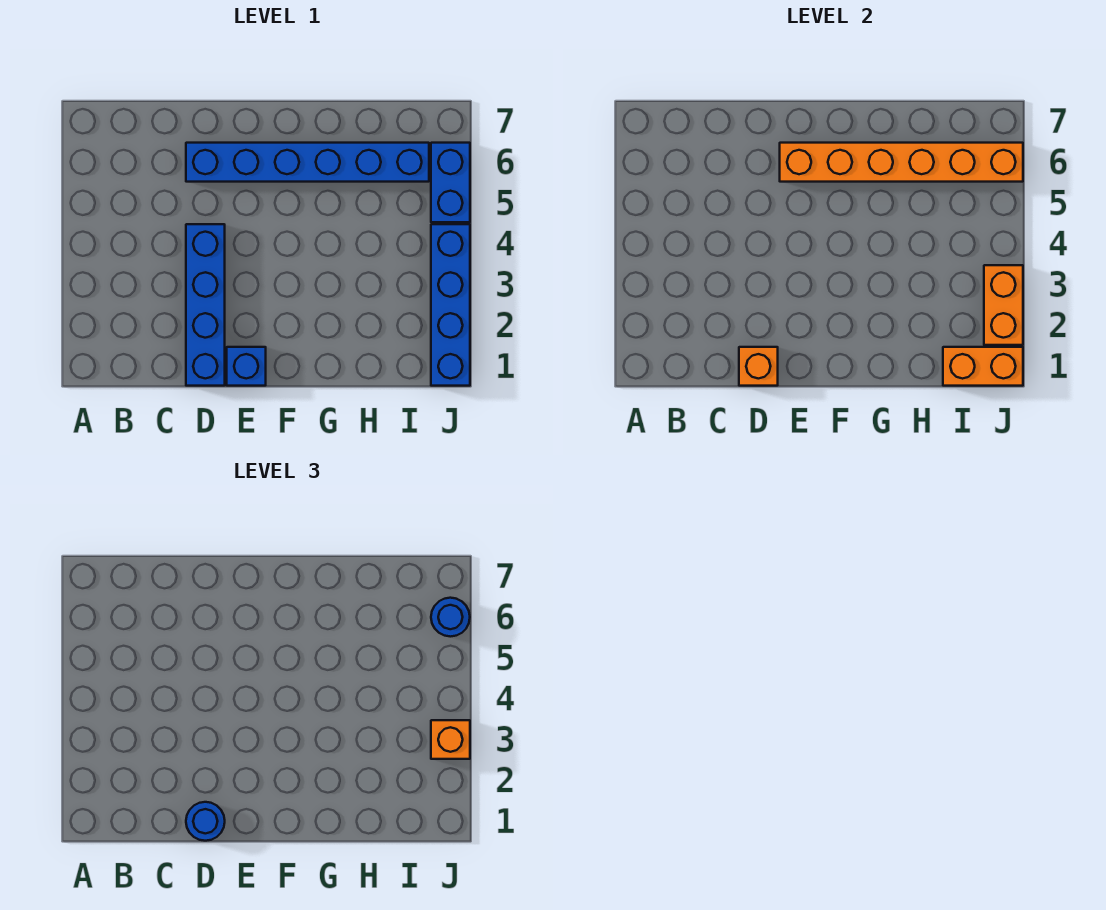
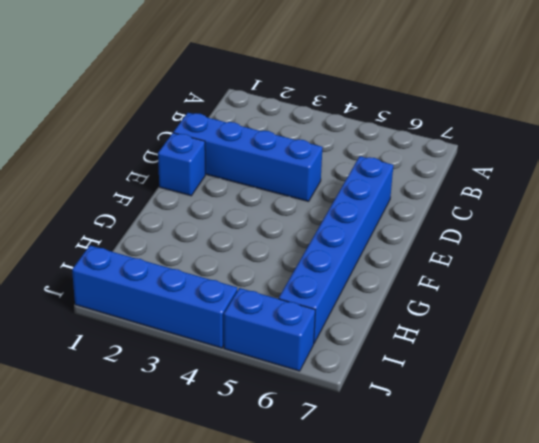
none -> orange brick D1 level 2
none -> orange brick E6:J6 level 2
none -> orange brick I1:J1 level 2

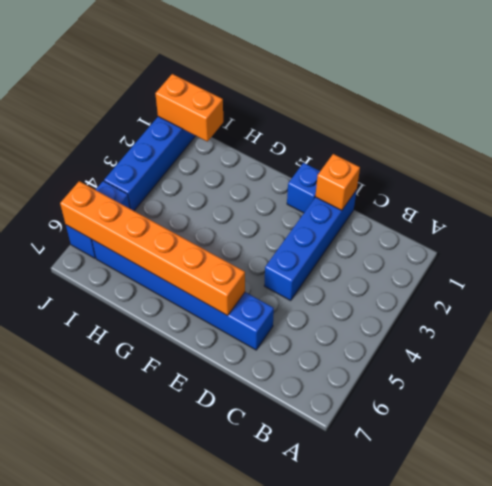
none -> orange brick J2:J3 level 2
none -> blue round brick D1 level 3
none -> orange brick J3 level 3

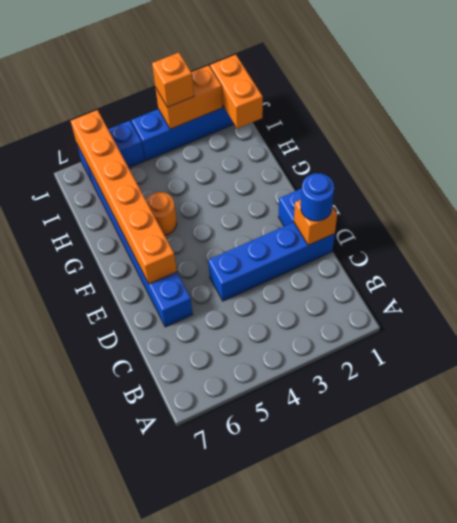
orange round brick G5 level 1 -> none
none -> blue round brick J6 level 3

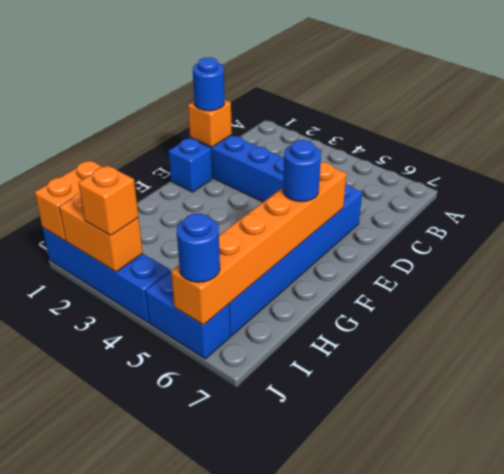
blue round brick F6 level 3 -> none

